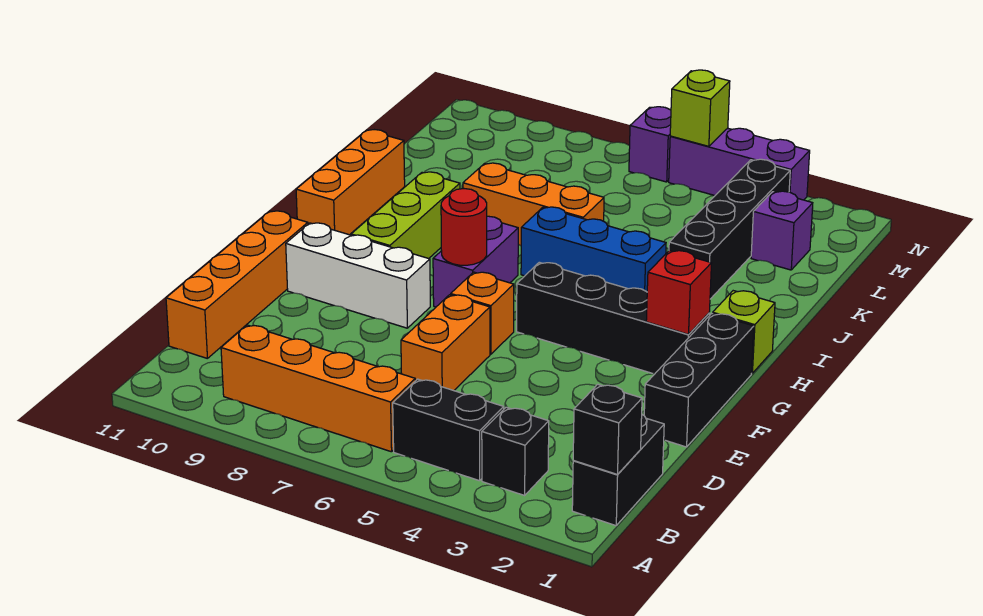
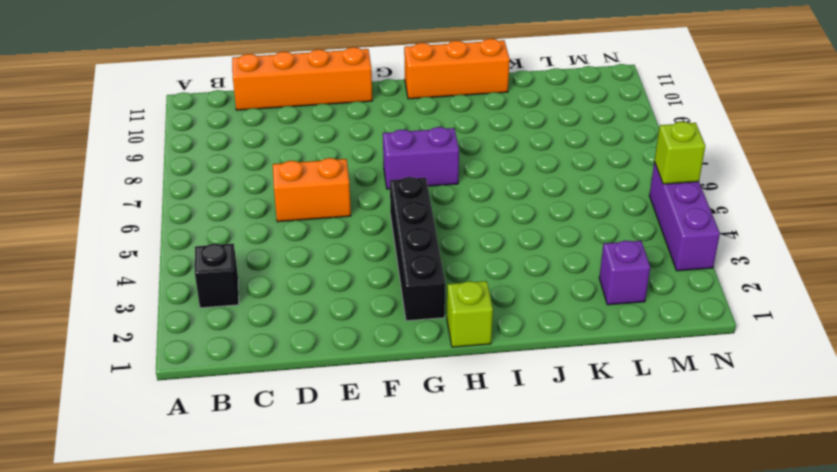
none -> black brick B1:C1 level 1
none -> black brick B4:B5 level 1
none -> orange brick B6:B9 level 1

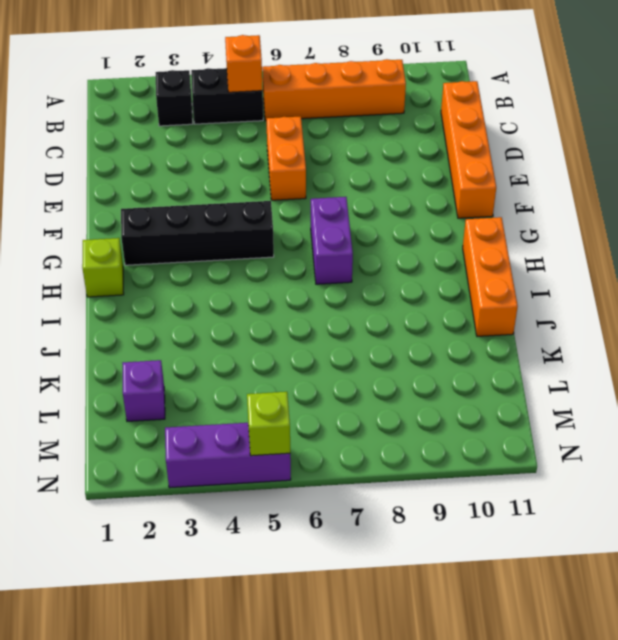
orange brick B5 level 2 -> orange brick F6 level 1
none -> black brick B1:C1 level 1
none -> black brick E1:G1 level 1
none -> white brick F8:F10 level 1

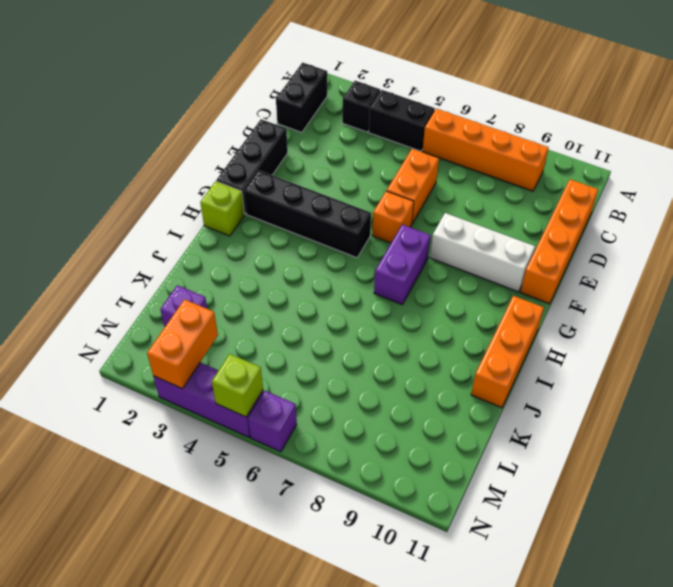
orange brick M3:N3 level 2 -> none
none -> lime brick G9:I9 level 1
none -> blue brick I4:I6 level 1
none -> black brick J3:M3 level 1

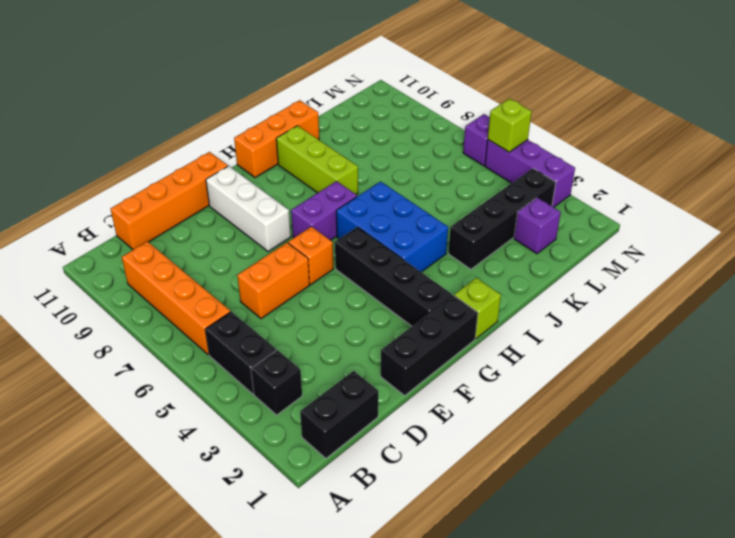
blue brick H4:I6 level 1 -> blue brick I4:I6 level 1
lime brick I8:I10 level 1 -> lime brick G9:I9 level 1
none -> orange brick J6:J8 level 1
none -> black brick B1 level 2
none -> red brick G2 level 2

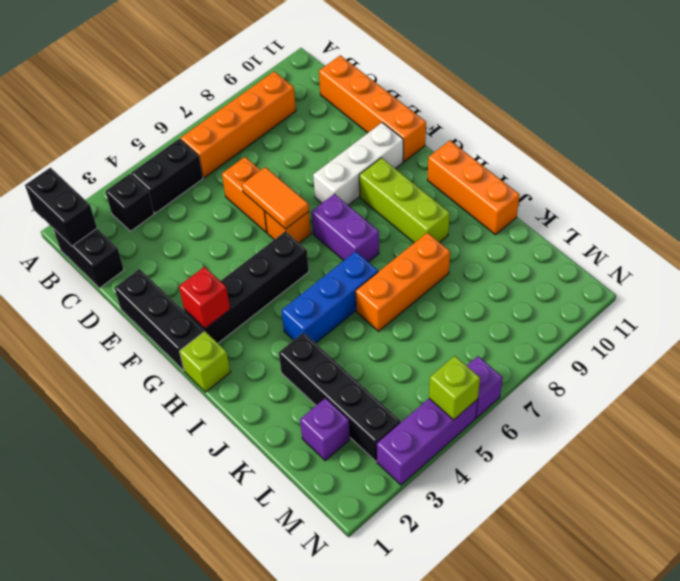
black brick A1:B1 level 2 -> black brick B1 level 2
orange tile E6:F6 level 2 -> none
none -> red round brick G7 level 2

